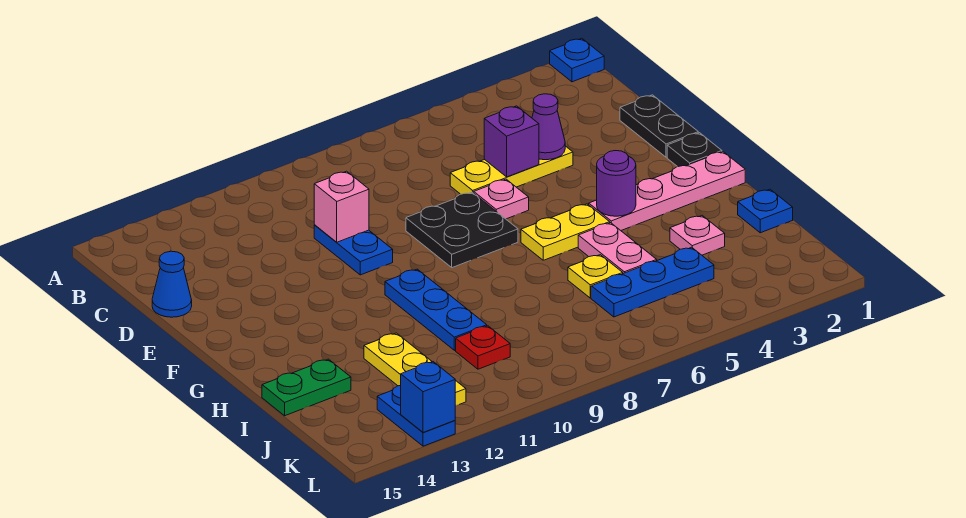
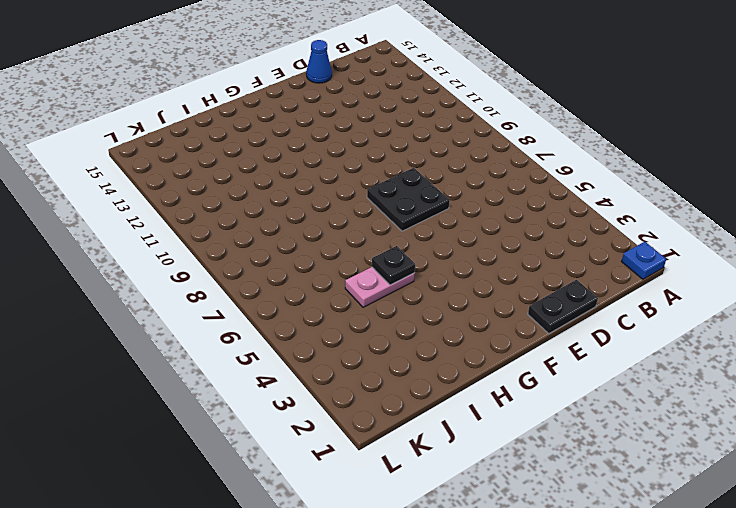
black plate H5 level 2 -> black plate F1 level 1
none -> yellow plate D4:D6 level 1
none -> blue plate D10:E10 level 1
none -> pink plate E6 level 1

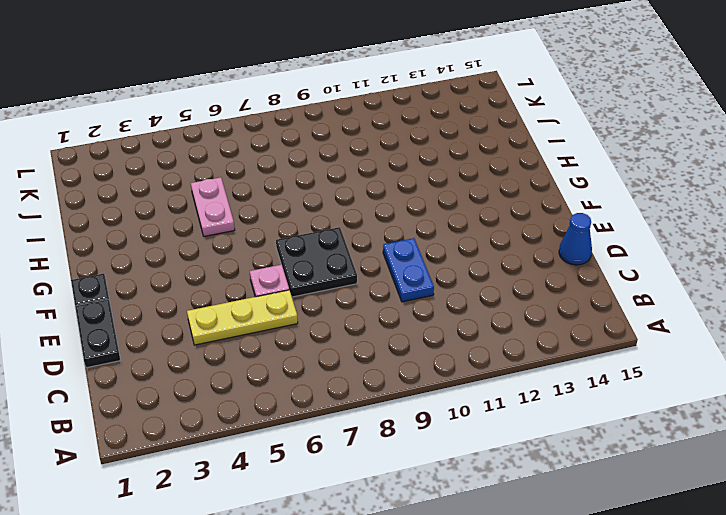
none -> blue plate A1 level 1
none -> pink plate G1:G4 level 1
none -> yellow plate G5:G6 level 1

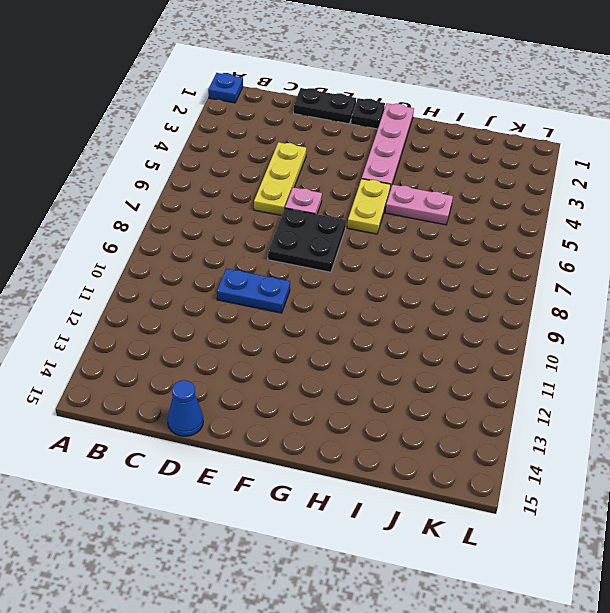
none -> blue plate G10:I10 level 1
none -> blue plate I1 level 1
none -> pink plate I3 level 1

